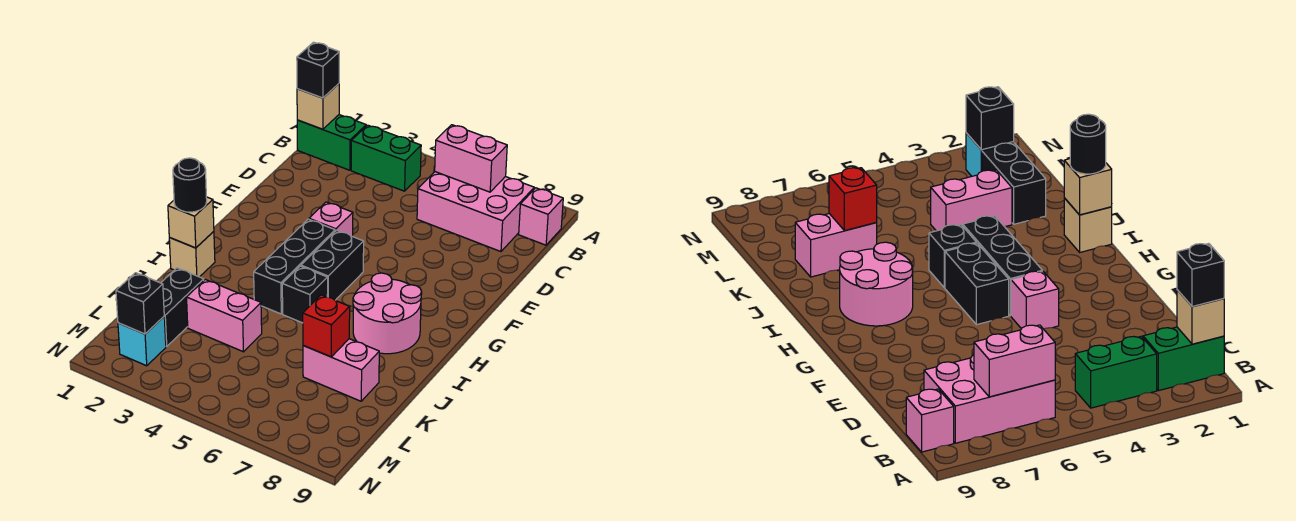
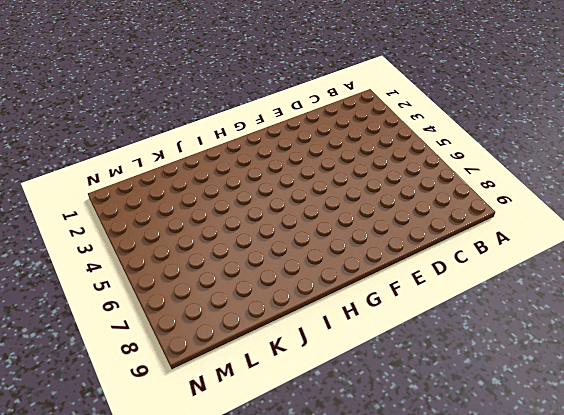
none -> green brick B1:B2 level 1
none -> green brick B3:B4 level 1
none -> pink brick B6:C8 level 1

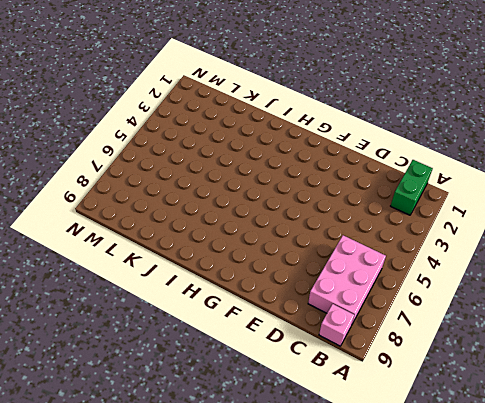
none -> green brick B3:B4 level 1
none -> pink brick F4 level 1
none -> black brick G4:I4 level 1

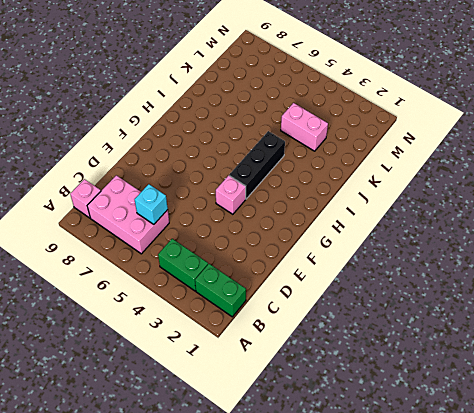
cyan brick C6 level 2 -> cyan brick M2 level 1
none -> black brick G5:H5 level 1
none -> pink round brick H7:I8 level 1
none -> tan brick I1 level 1

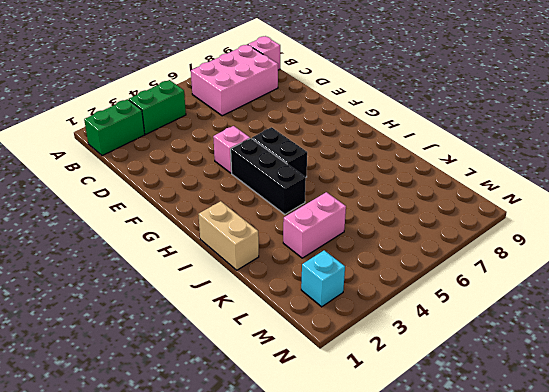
tan brick I1:J1 level 1 -> tan brick I1 level 1
none -> pink round brick H7:I8 level 1
none -> black brick I5 level 1
none -> black brick K2:L2 level 1

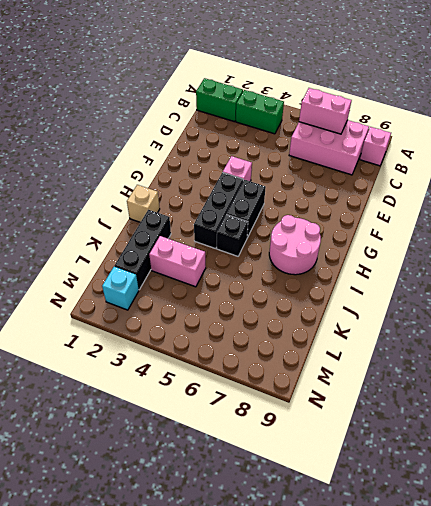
black brick J2:L2 level 1 -> black brick K2:L2 level 1
none -> pink brick K7:K8 level 1
none -> tan brick B1 level 2
none -> tan brick I1 level 2

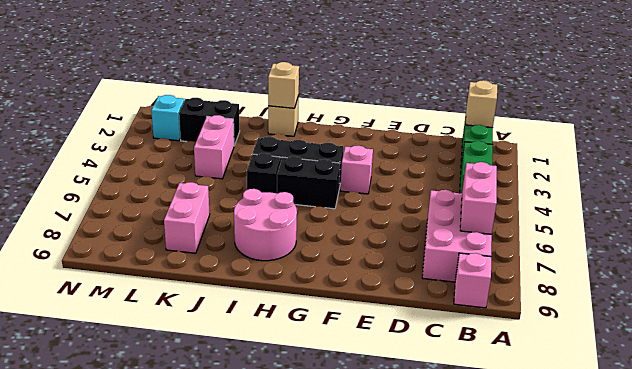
none -> red brick K7 level 2
none -> black brick M2 level 2
none -> black brick B1 level 3

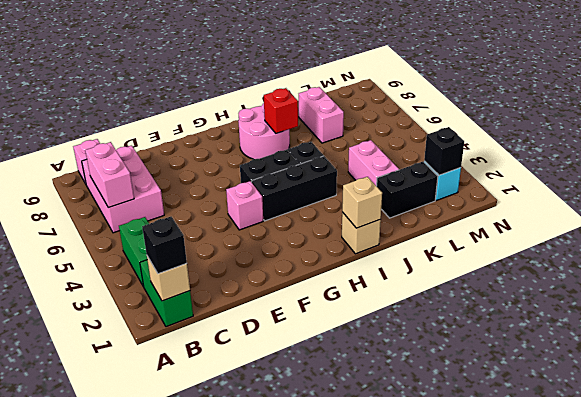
red brick I7 level 2 -> red brick K7 level 2
none -> black round brick I1 level 3

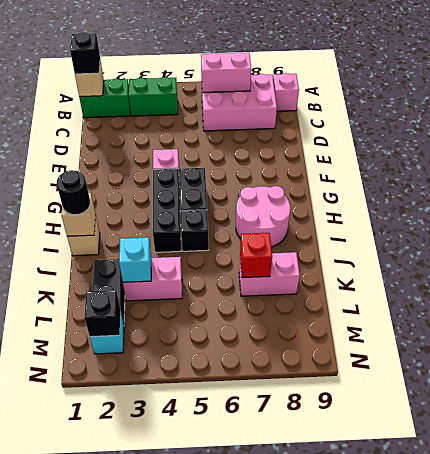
cyan brick K3 level 2 -> none

